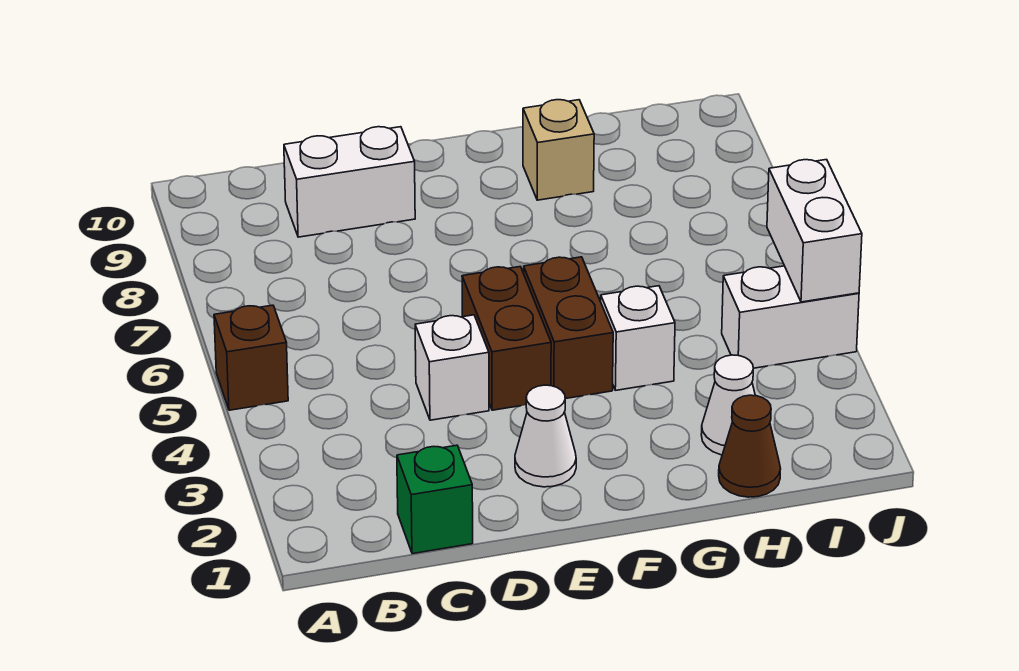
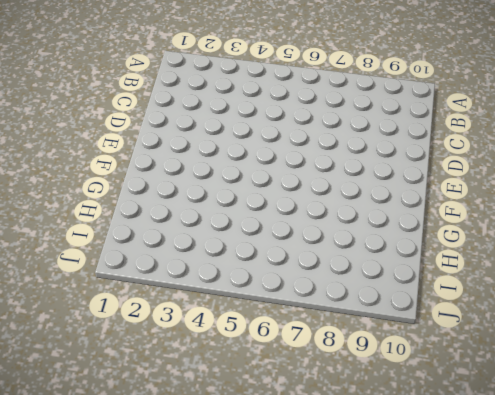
none -> brown brick A5 level 1
none -> green brick C1 level 1
none -> white brick C9:D9 level 1

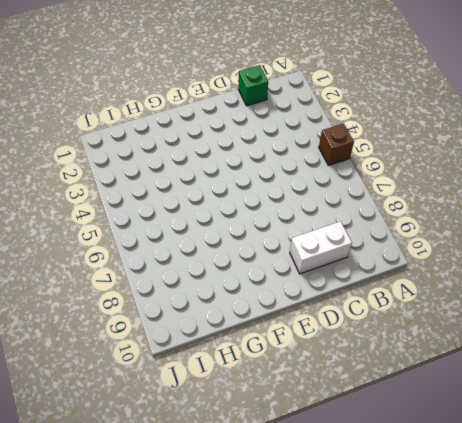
none -> white brick D4 level 1
none -> white cone E2 level 1
none -> brown brick E4:E5 level 1

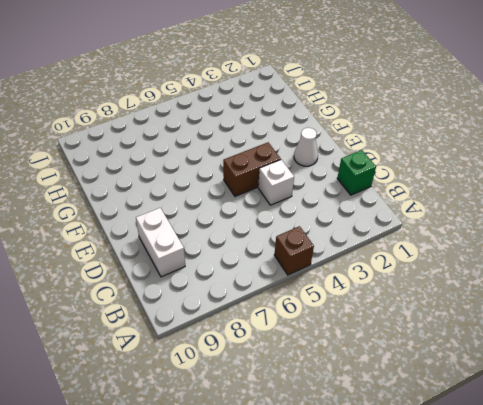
none -> brown brick F4:F5 level 1
none -> white brick G4 level 1
none -> tan brick G9 level 1

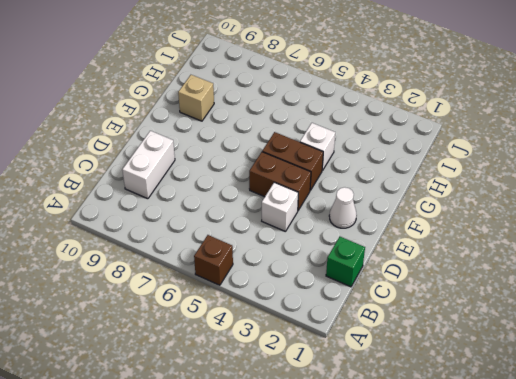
none -> brown cone H1 level 1
none -> white cone H2 level 1
none -> white brick I4:J4 level 1

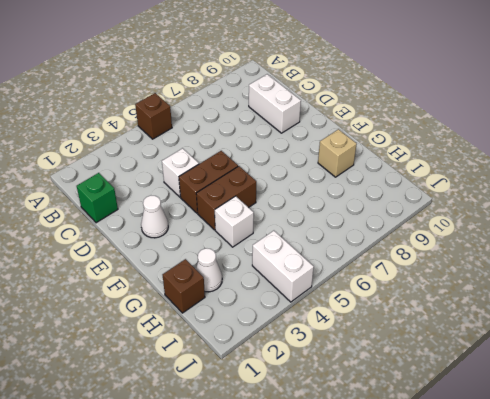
brown brick H1 level 1 -> brown cone H1 level 1
none -> white brick J4:J5 level 2

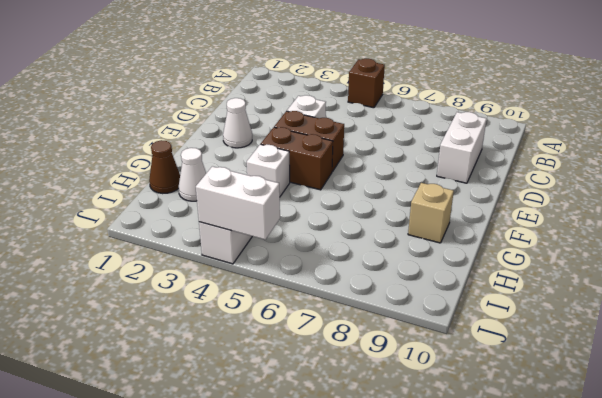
none -> green brick C1 level 1

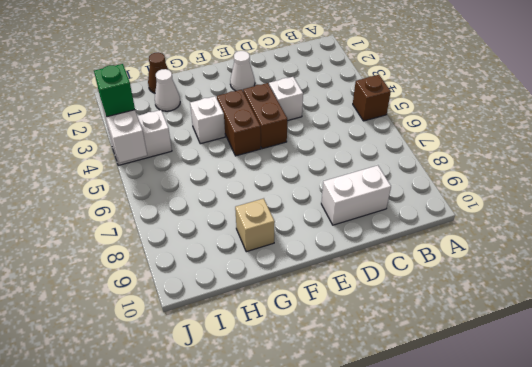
green brick J4 level 3 -> green brick C1 level 1

